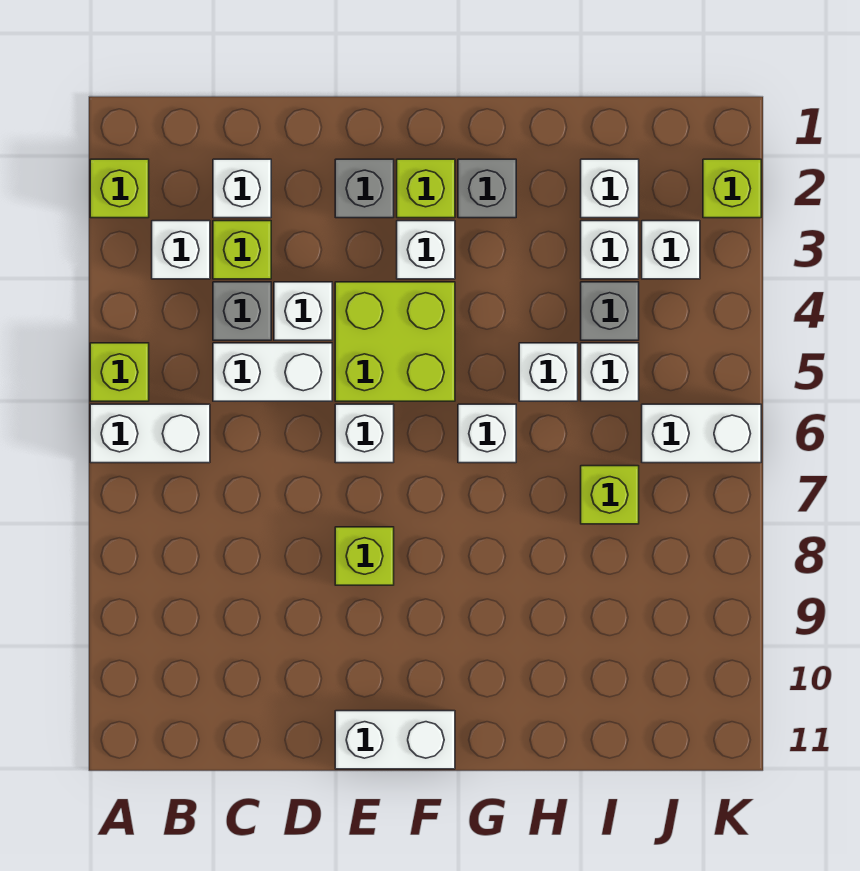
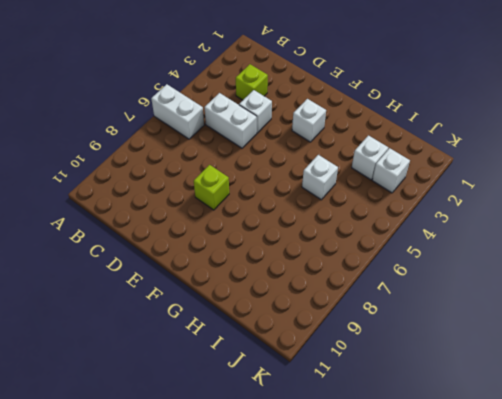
none -> lime brick A2 level 1
none -> lime brick A5 level 1
none -> white brick B3 level 1

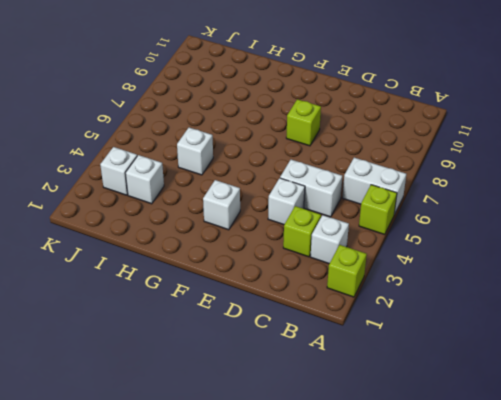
none -> white brick C2 level 1
none -> grey brick C4 level 1
none -> grey brick E2 level 1

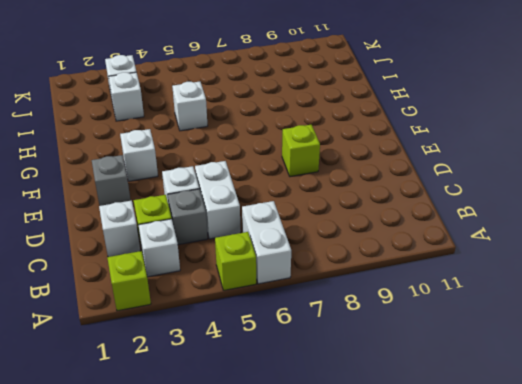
none -> lime brick E4:F5 level 1
none -> white brick E6 level 1
none -> white brick E11:F11 level 1

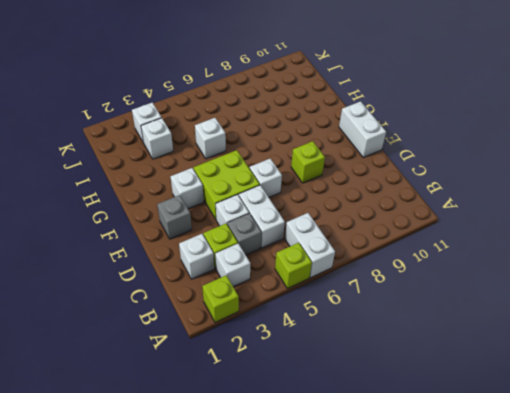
none -> lime brick F2 level 1
none -> grey brick G2 level 1
none -> white brick G6 level 1

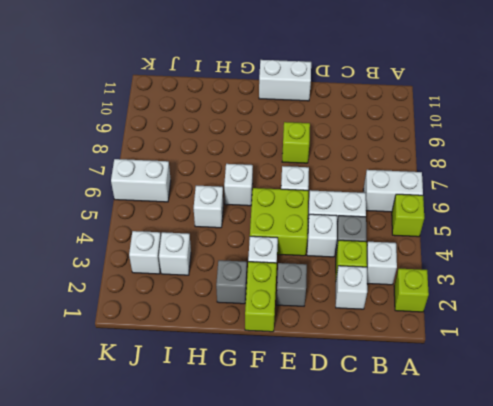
lime brick F1:F2 level 1 -> lime brick F2 level 1
none -> white brick I2 level 1
none -> grey brick I4 level 1
none -> white brick I5 level 1

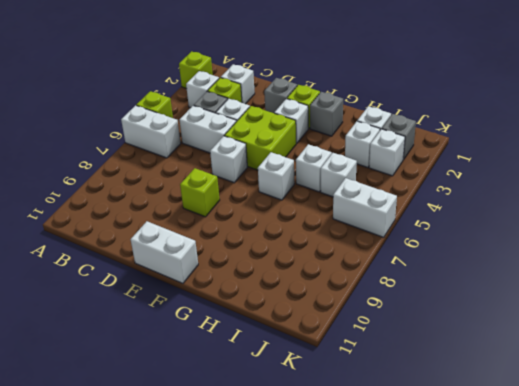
grey brick J2 level 1 -> grey brick I4 level 1
none -> lime brick I7 level 1
none -> lime brick K2 level 1

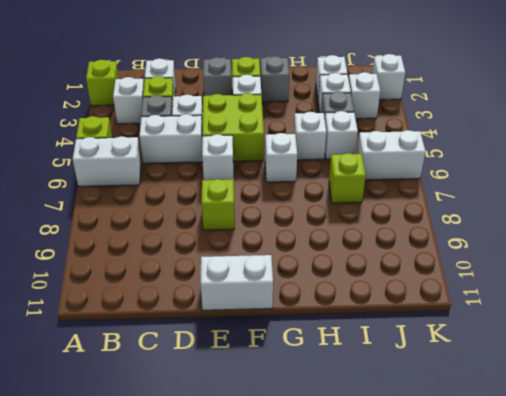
white brick K2 level 1 -> lime brick K2 level 1

